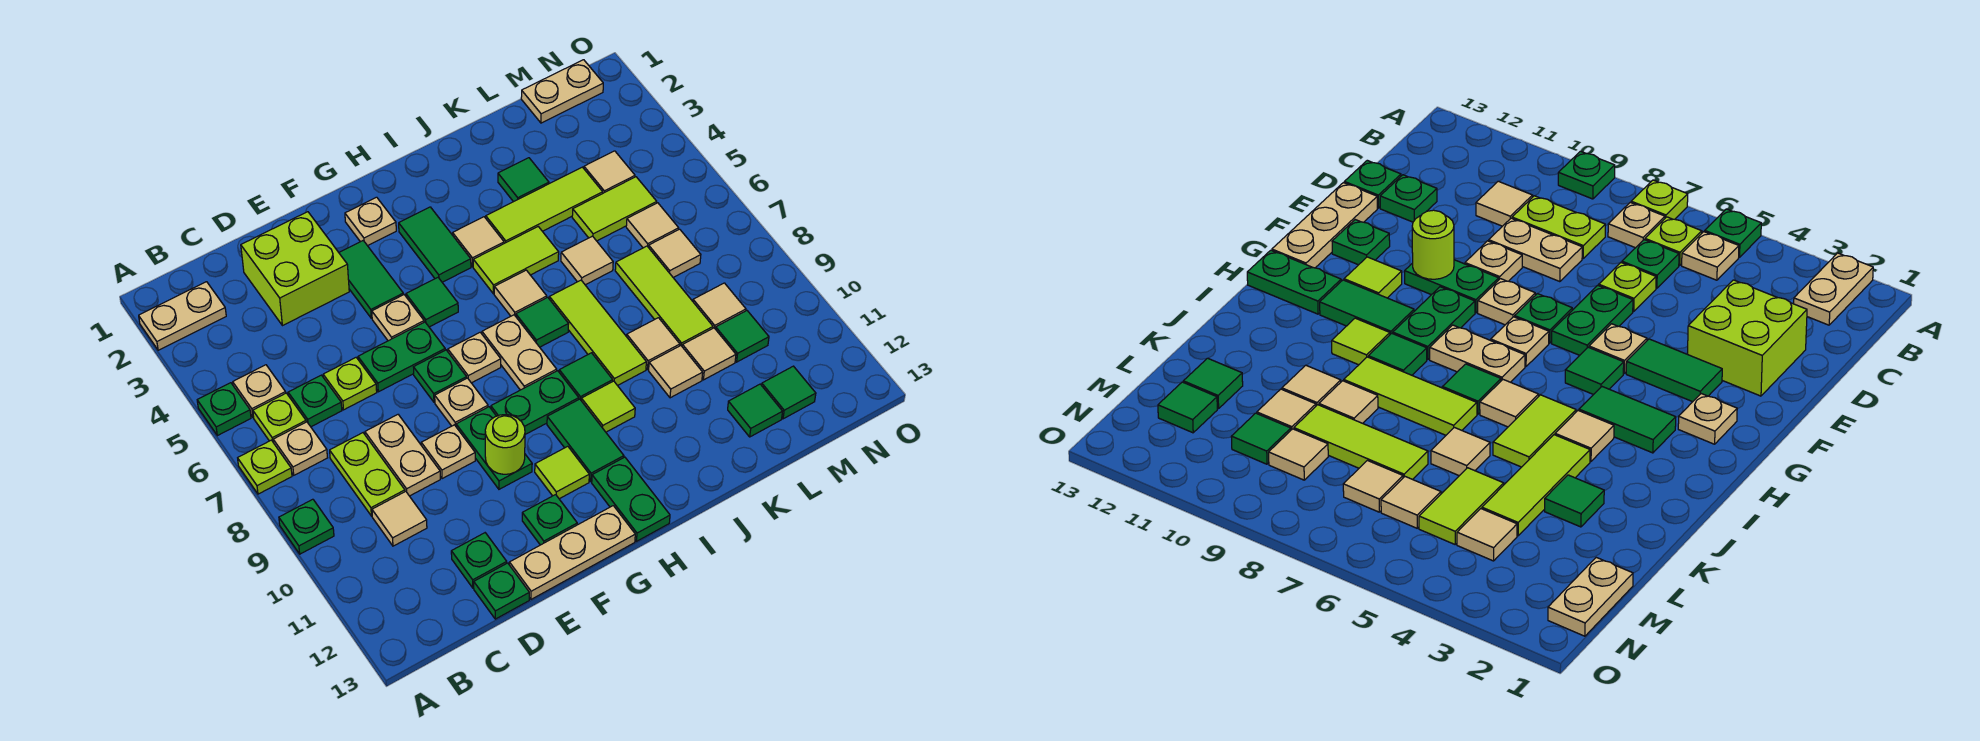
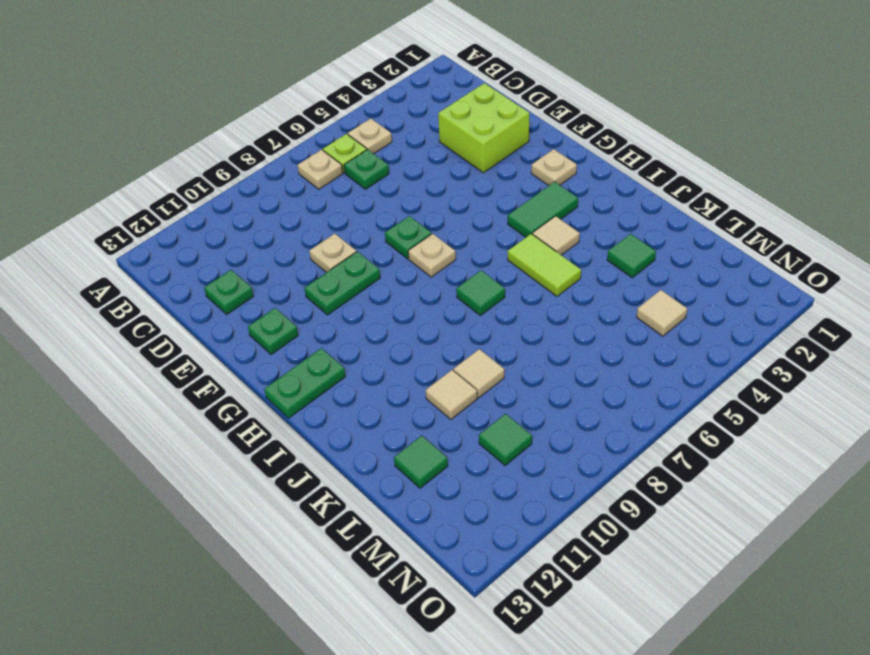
none -> tan plate A2:B2 level 1
none -> green plate A5 level 1
none -> lime plate A7 level 1
none -> green plate A9 level 1

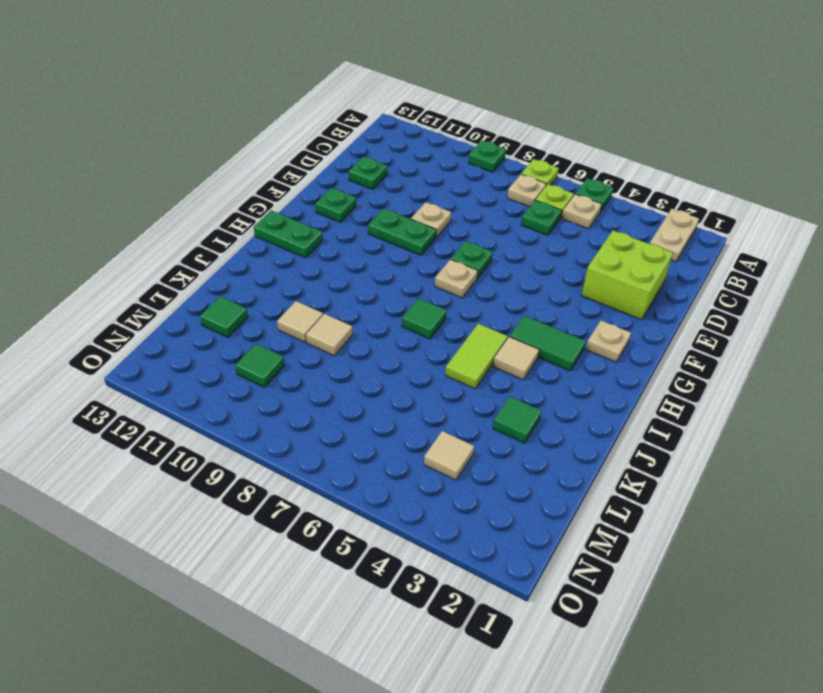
none -> lime plate C8:C9 level 1
none -> tan tile C10 level 1
none -> lime plate D6 level 1
none -> tan plate D8:D9 level 1

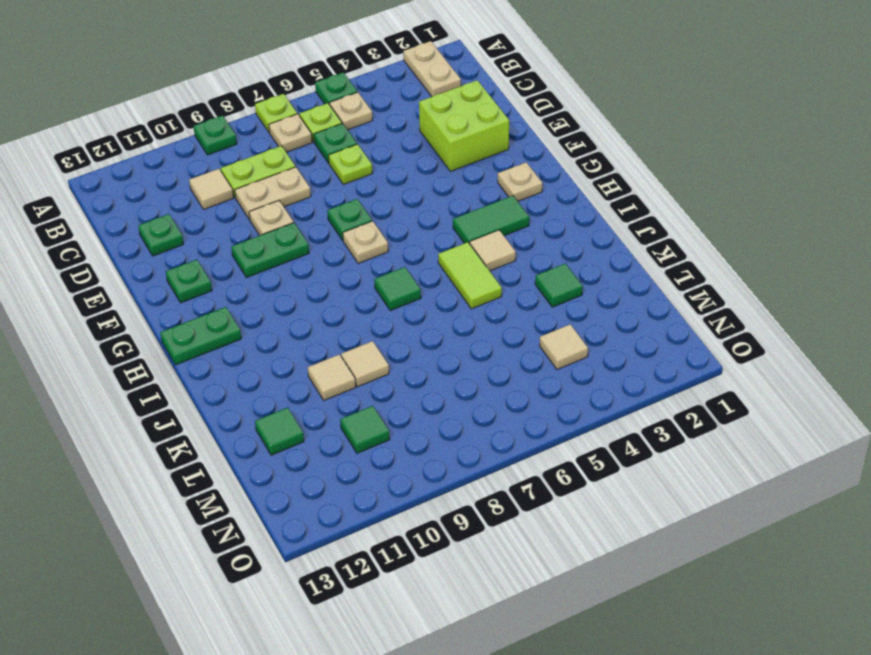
none -> green plate D13 level 1
none -> green plate E6:F6 level 1
none -> tan plate E13:G13 level 1
none -> green tile F3:F4 level 1

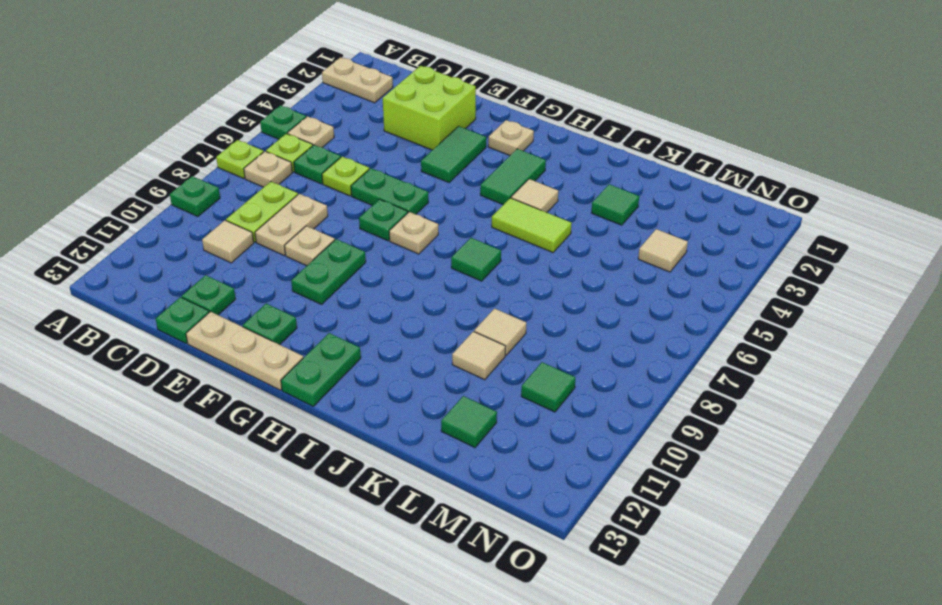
none -> tan plate F5 level 1
none -> tan plate F8 level 1
none -> green tile G5 level 1
none -> green plate G9:H9 level 1

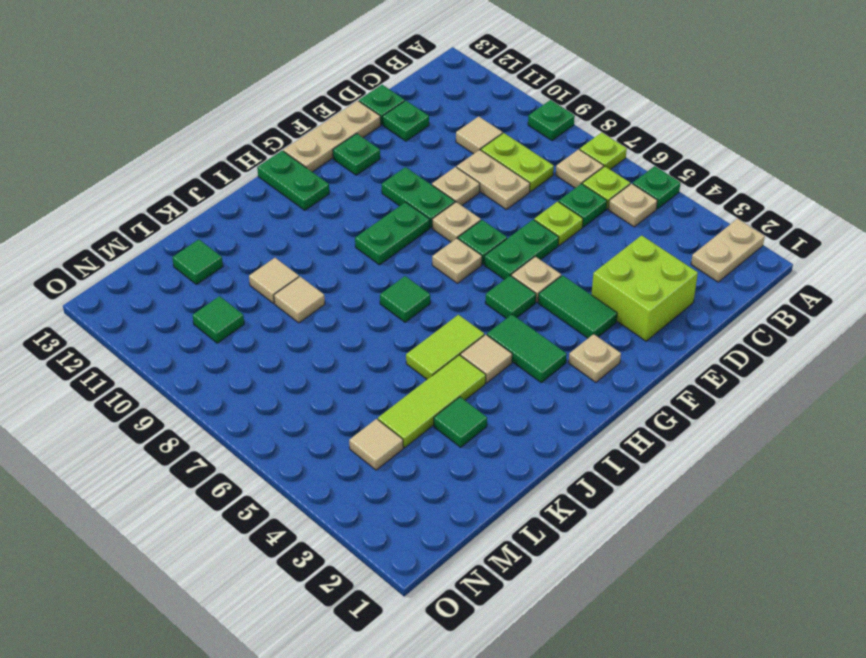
none -> lime tile G11 level 1
none -> tan plate H7:H8 level 1
none -> green tile H10:H11 level 1
none -> tan tile I6 level 1

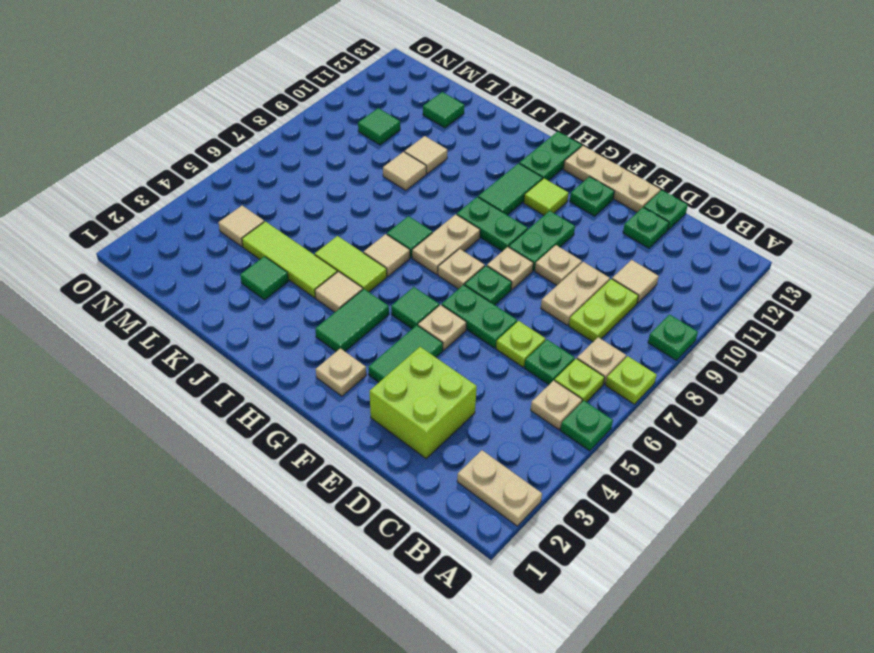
none -> green tile I9 level 1
none -> lime tile I10 level 1
none -> lime tile J7:J9 level 1
none -> tan tile K6 level 1

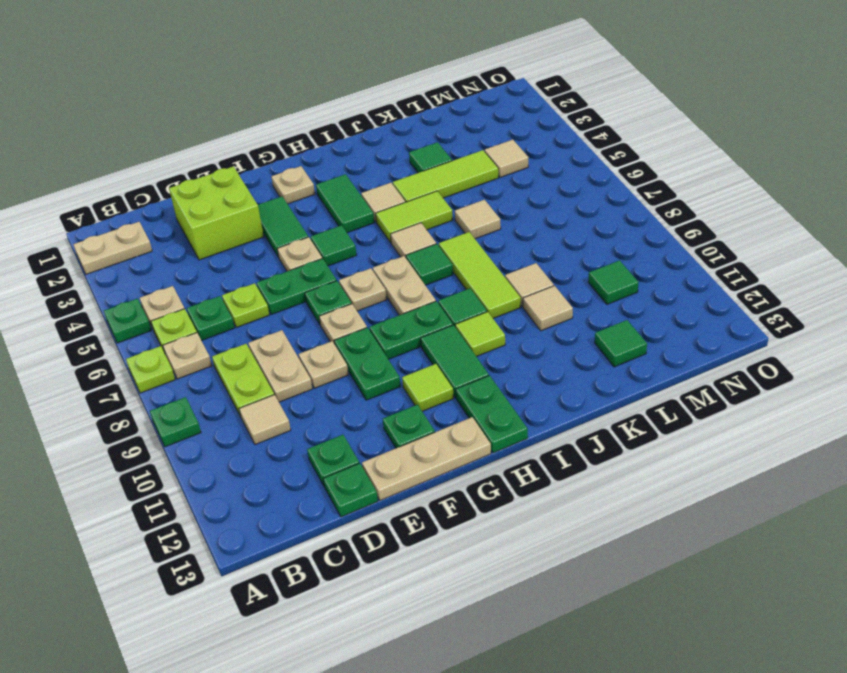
none -> lime tile L5:M5 level 1
none -> lime tile L7:L9 level 1
none -> tan tile L10 level 1
none -> tan plate M1:N1 level 1

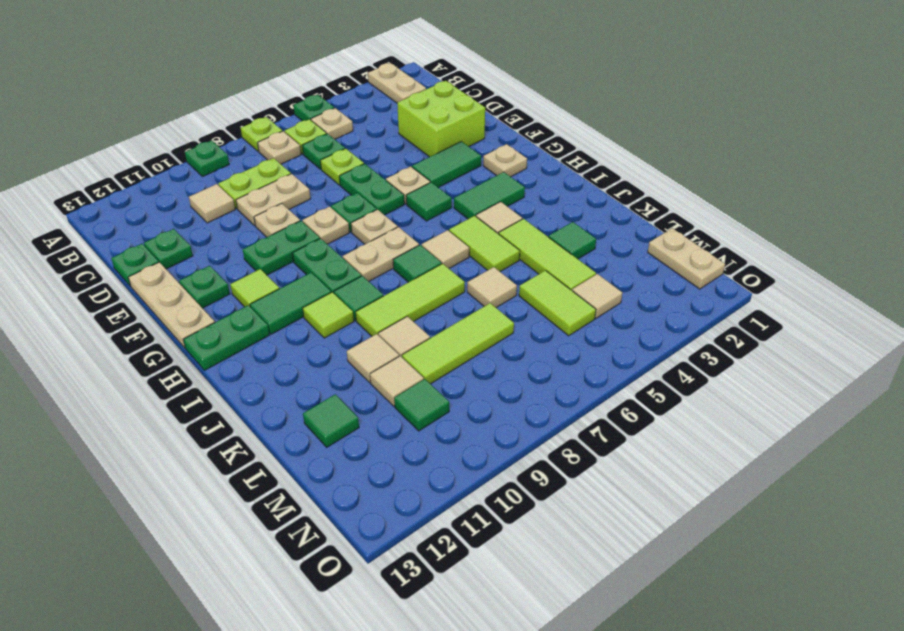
none -> tan tile M6 level 1
none -> tan tile M7 level 1
none -> tan tile M9 level 1
none -> green tile M12 level 1

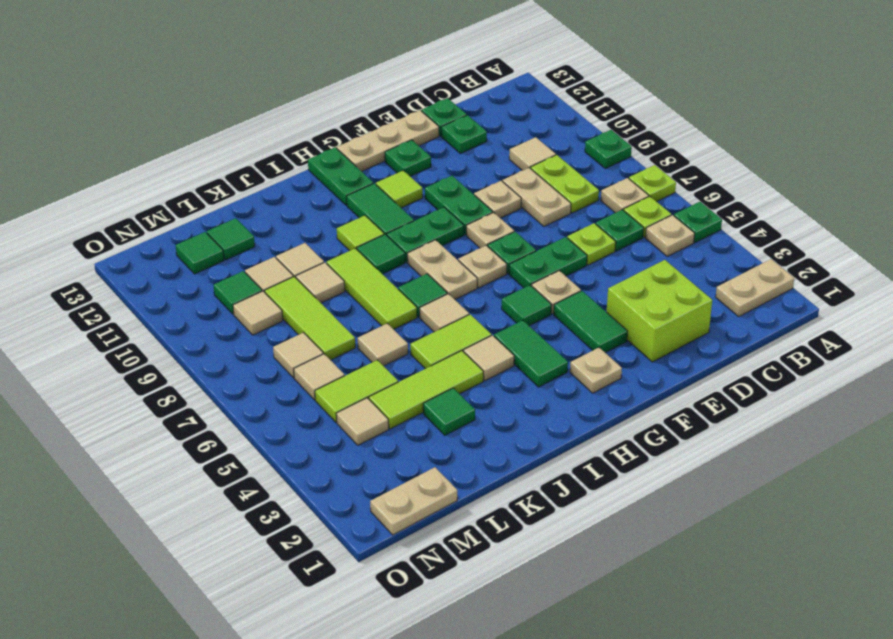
none -> lime round brick F10 level 2

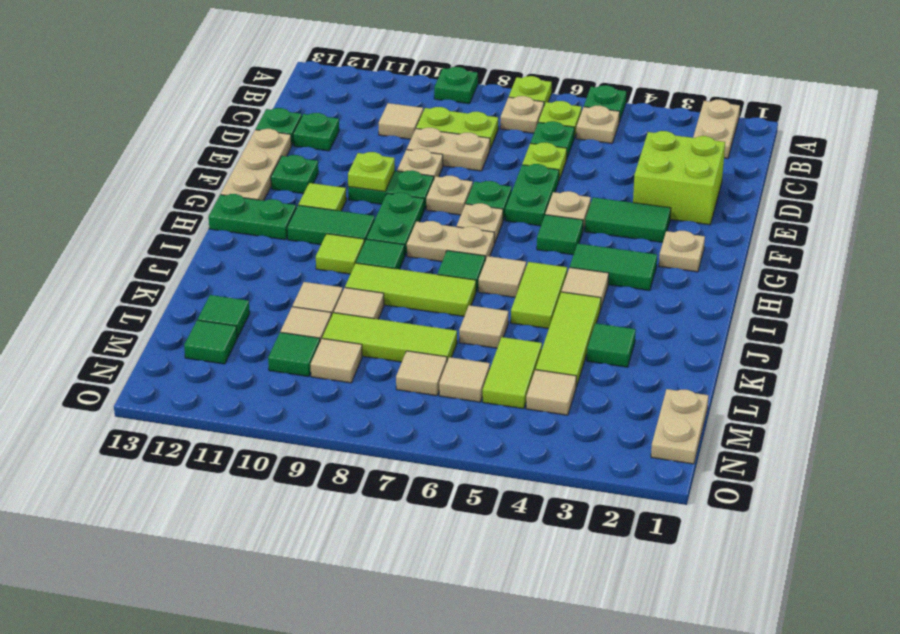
lime plate F10 level 2 -> lime round brick F10 level 2

